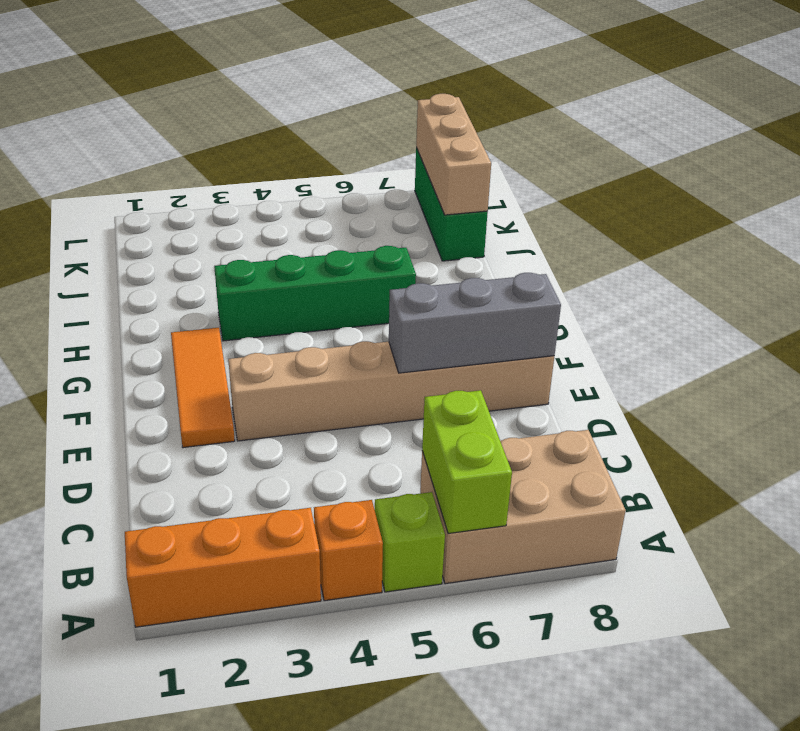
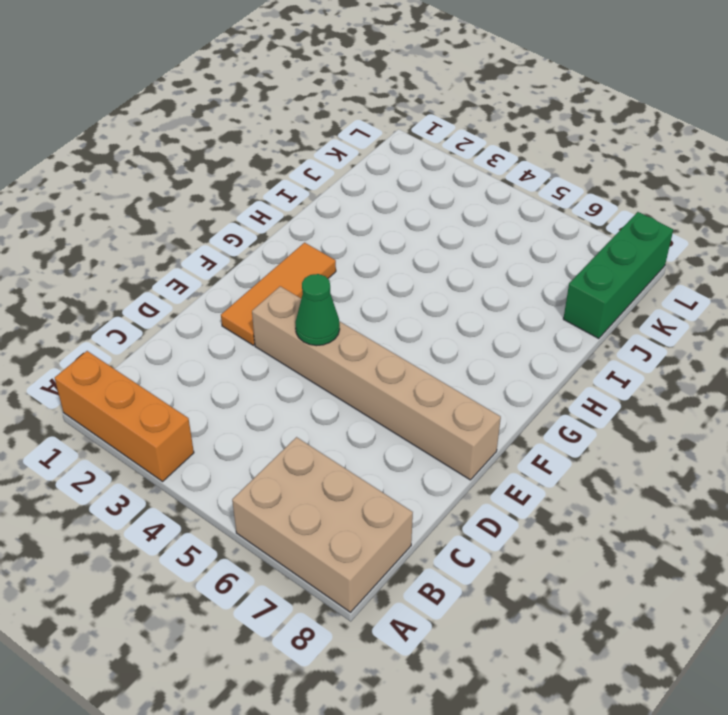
green cone E4 level 2 -> none
none -> orange brick A4 level 1
none -> lime brick A5 level 1

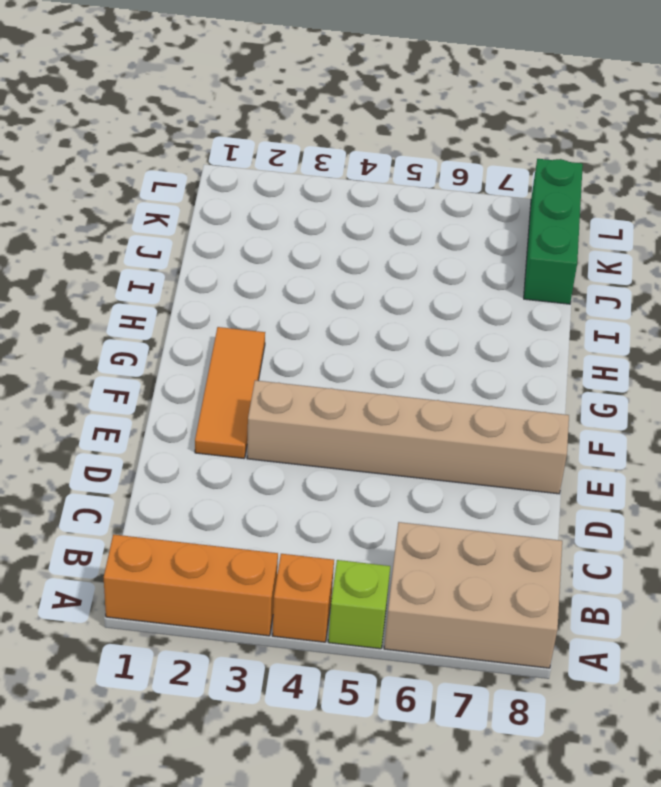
none -> green brick H3:H6 level 1
none -> lime brick A6:B6 level 2

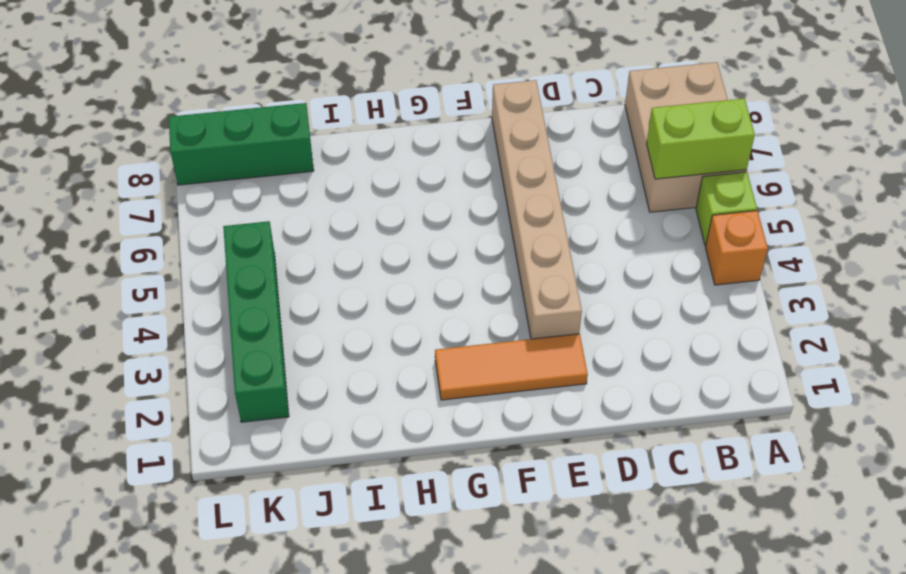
green brick K2:K5 level 1 -> green brick H3:H6 level 1
none -> orange brick A1:A3 level 1
none -> grey brick E6:E8 level 2

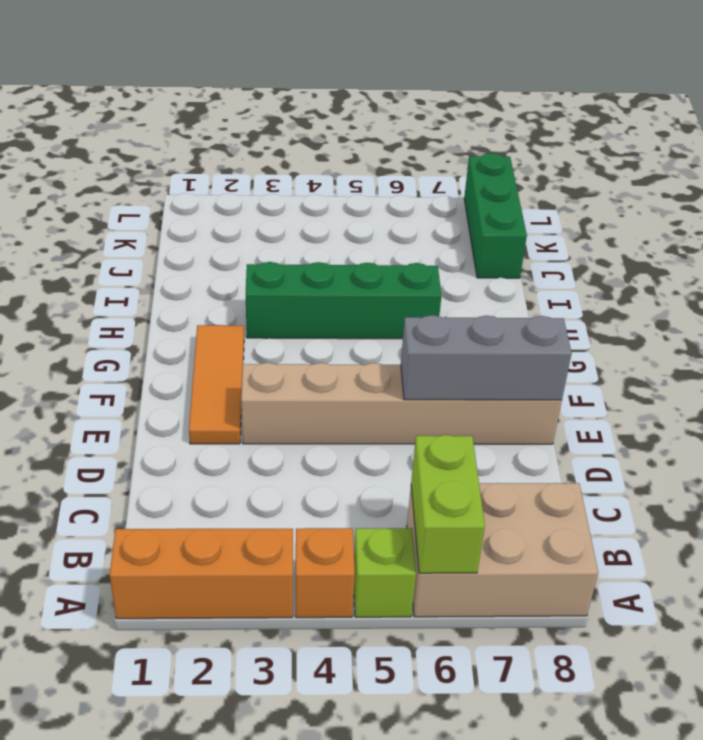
none -> tan brick J8:L8 level 2

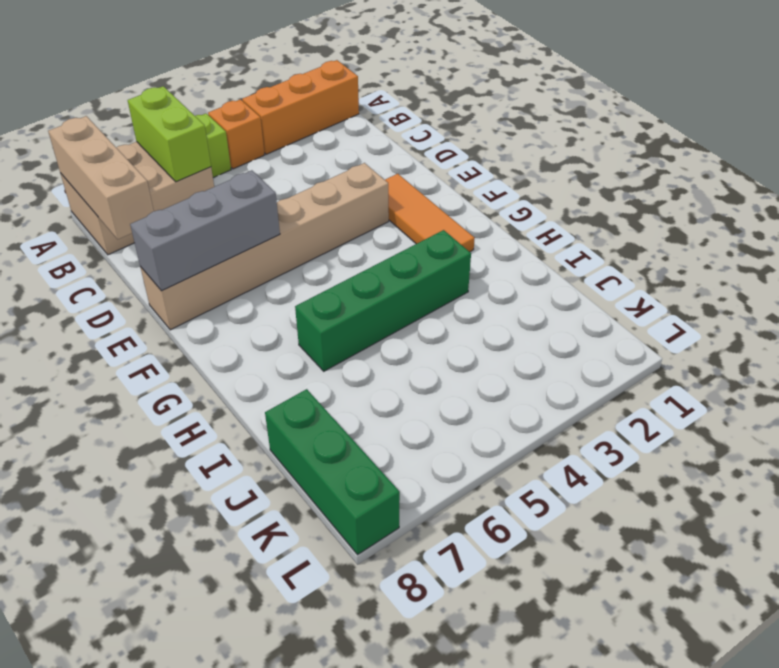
tan brick A8:C8 level 2 -> tan brick J8:L8 level 2

